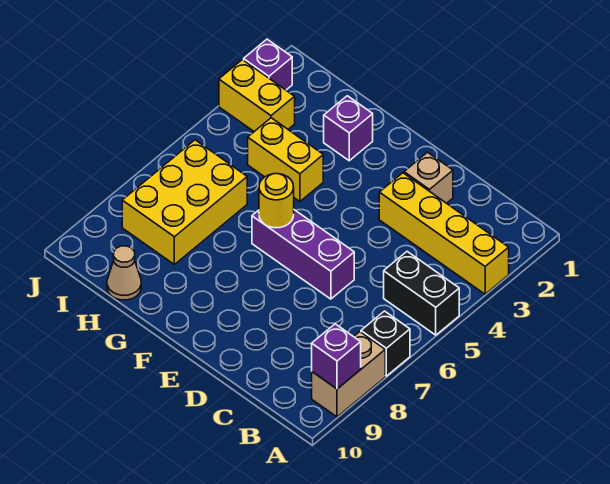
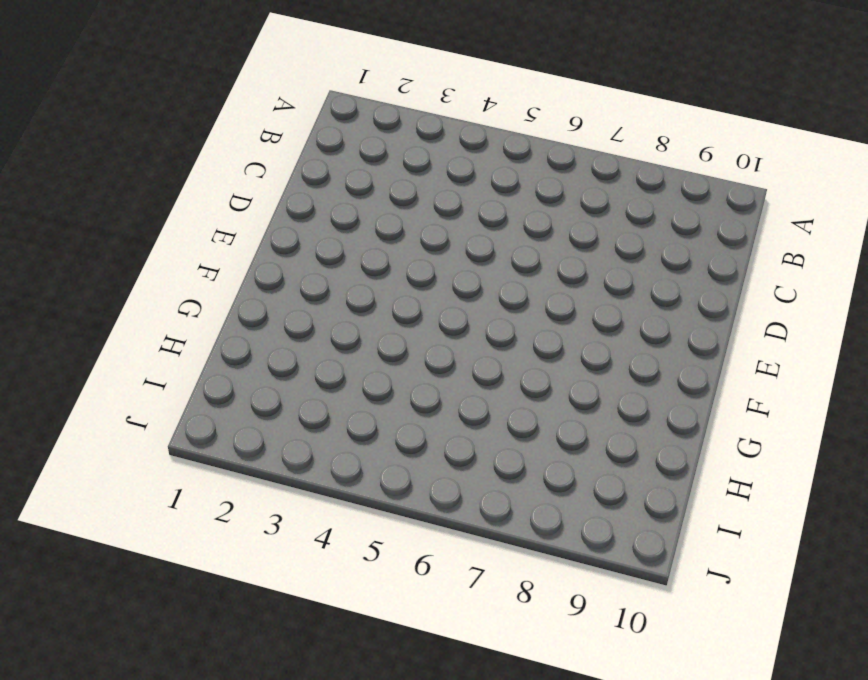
none -> yellow brick A3:D3 level 1
none -> black brick A5:B5 level 1
none -> black brick A7 level 1

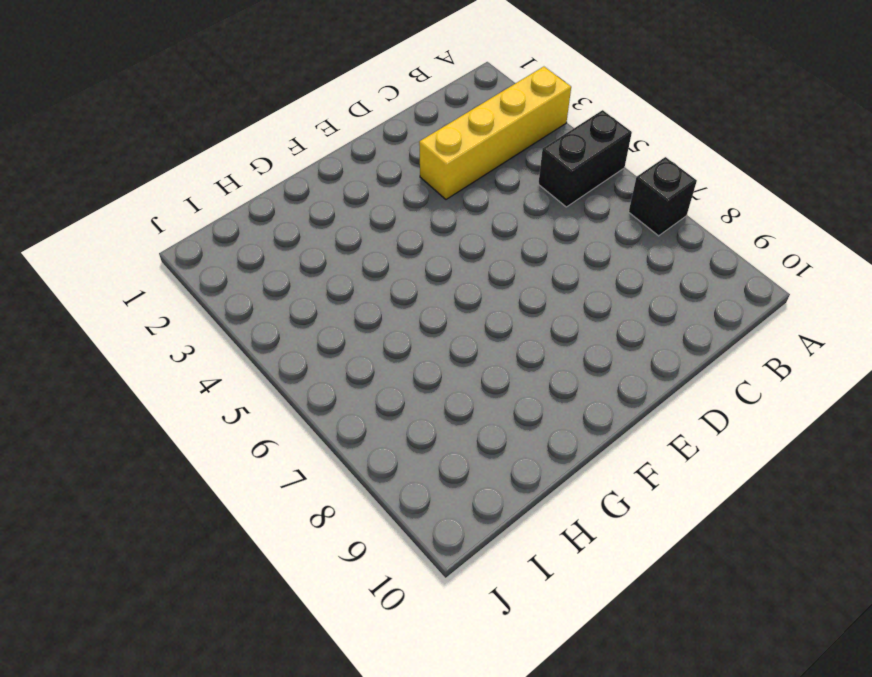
none -> tan brick A8:A9 level 1
none -> tan brick D2 level 1
none -> purple brick D6:F6 level 1

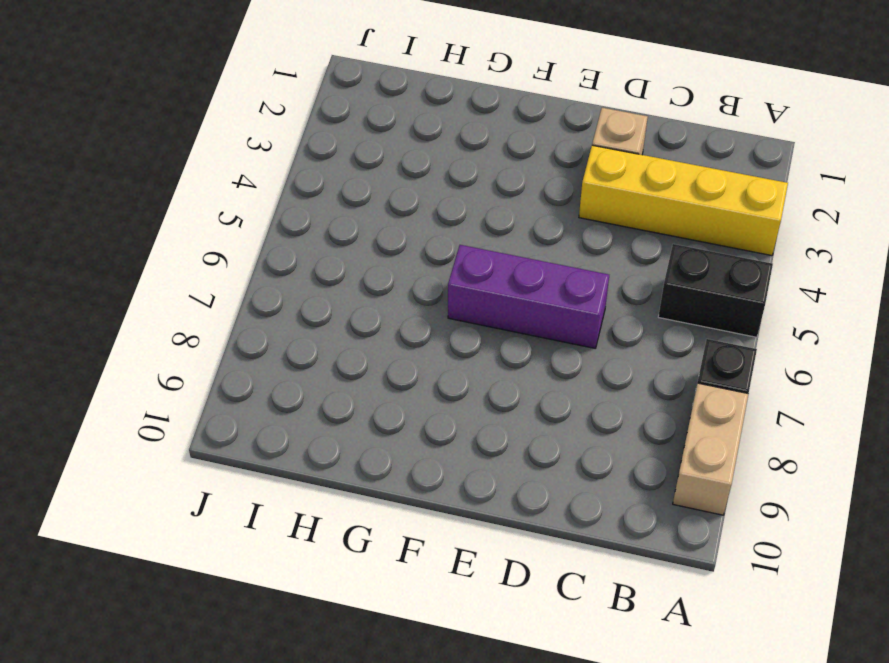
none -> purple brick G2 level 1
none -> yellow brick G4:H4 level 1
none -> yellow brick H6:I8 level 1

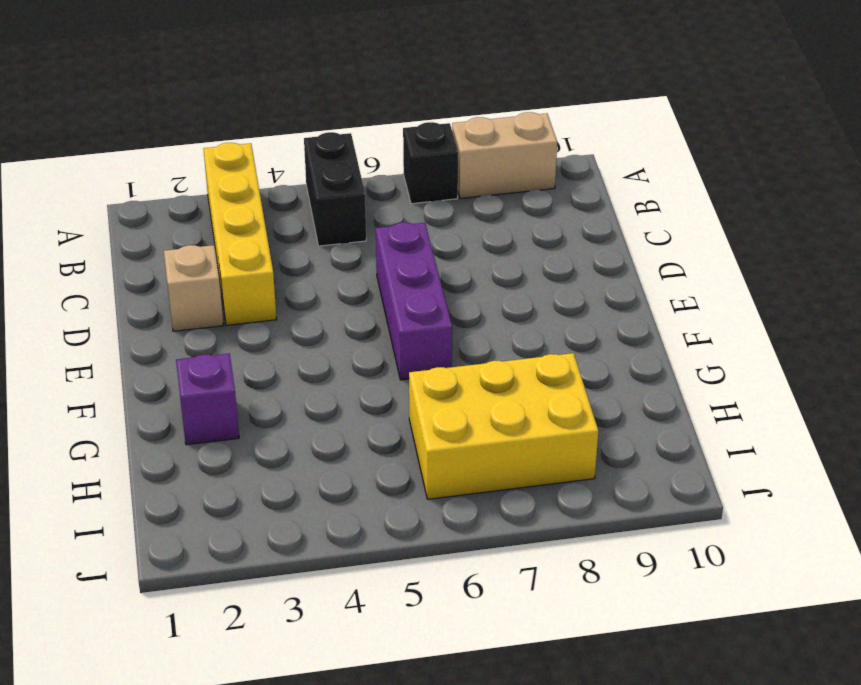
none -> yellow brick G4:H4 level 1
none -> tan cone H10 level 1
none -> yellow brick I3:J3 level 1

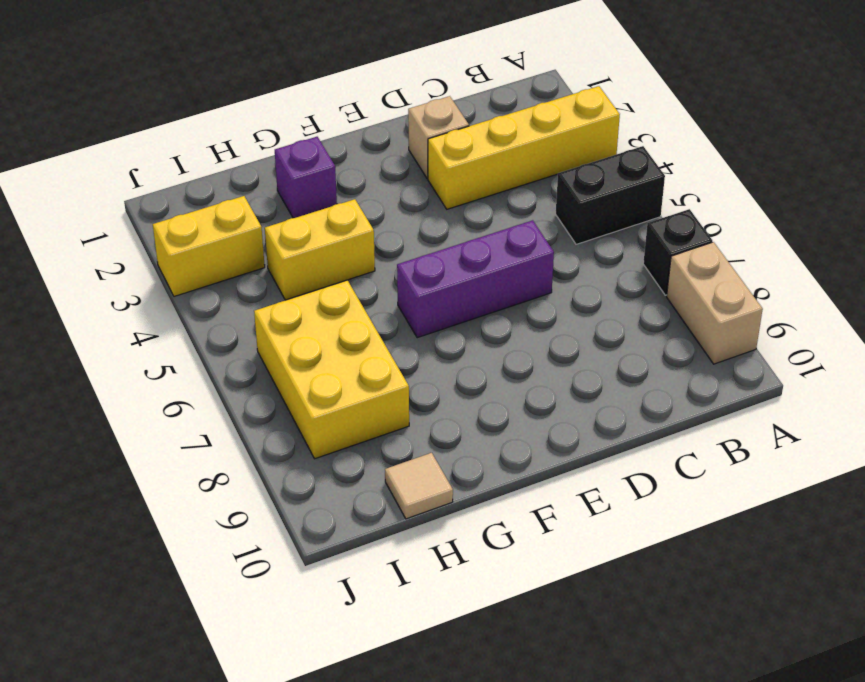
tan tile H10 level 1 -> tan cone H10 level 1
none -> purple brick J2 level 1
none -> purple brick A9 level 2
none -> yellow round brick F6 level 2

